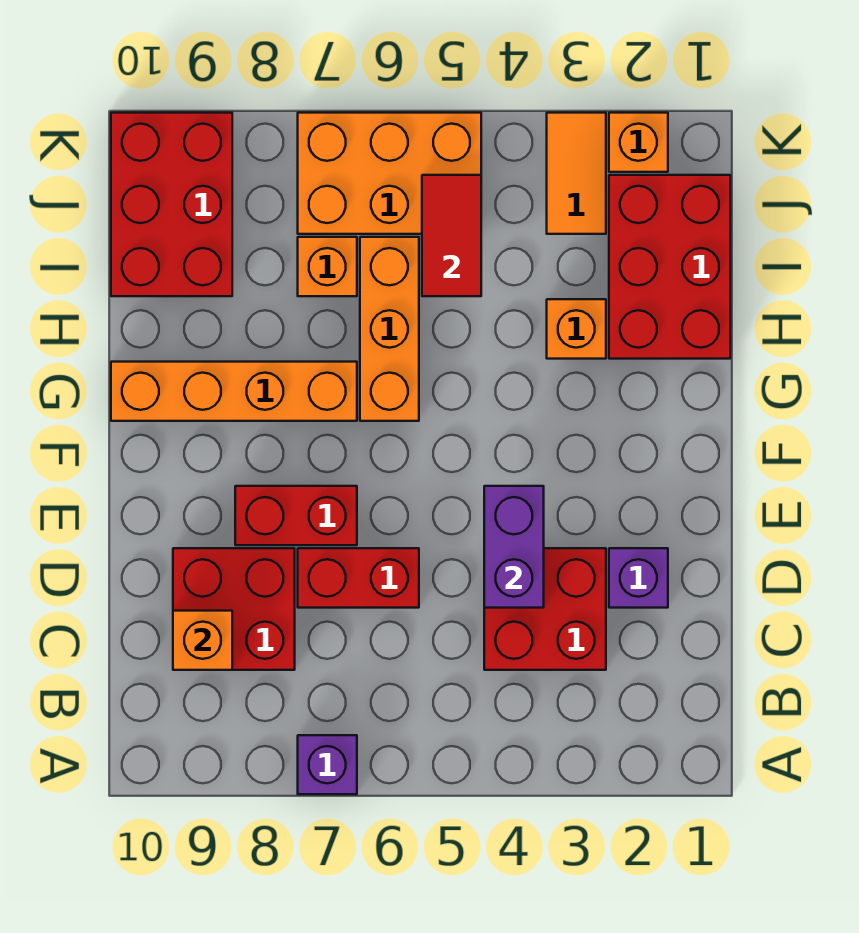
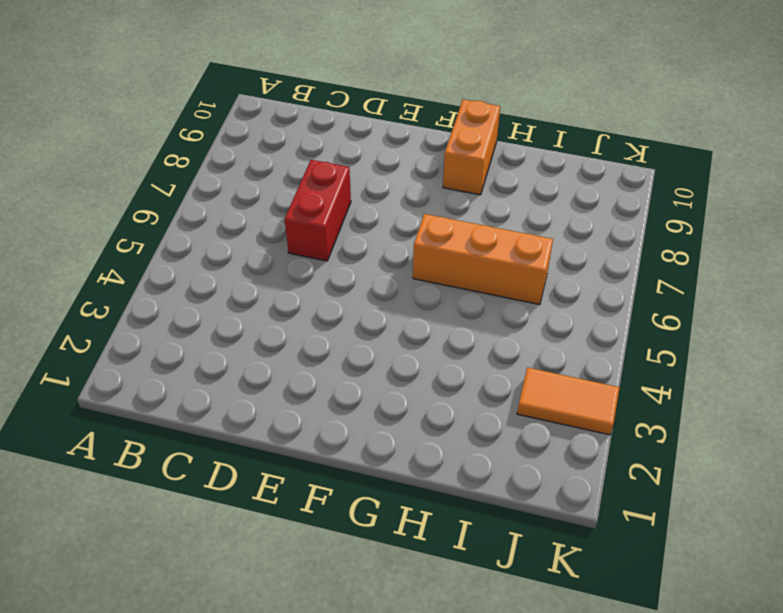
orange brick G9:G10 level 1 -> orange brick G7:G10 level 1
none -> purple brick A7 level 1
none -> red brick C3:D4 level 1
none -> red brick C8:D9 level 1

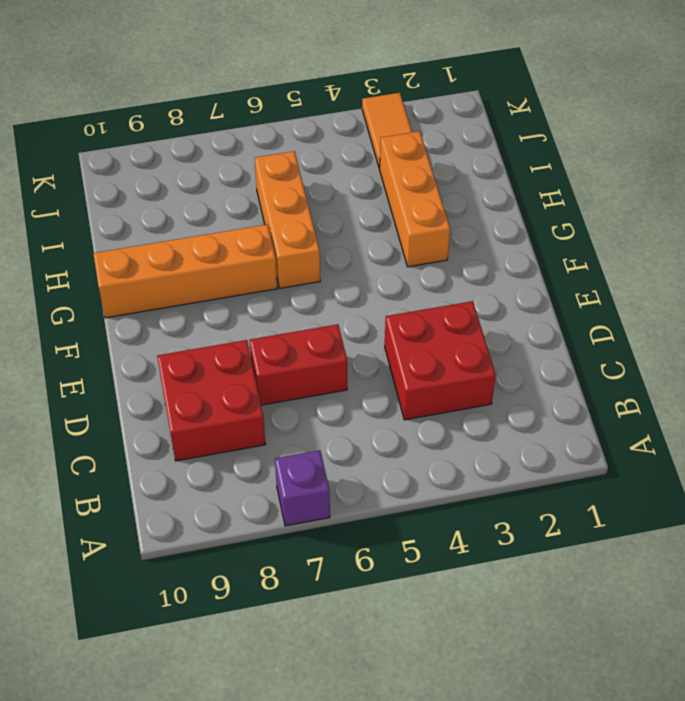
orange brick G3:I3 level 1 -> orange brick H3 level 1
none -> purple brick D2 level 1
none -> red brick E7:E8 level 1
none -> red brick H1:J2 level 1

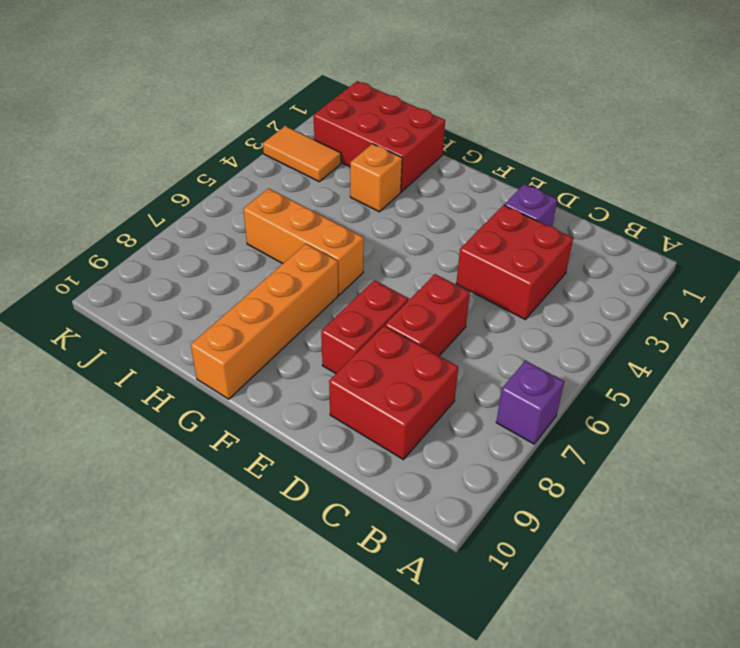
none -> orange brick I7 level 1
none -> red brick I9:K10 level 1
none -> orange brick J5:K7 level 1

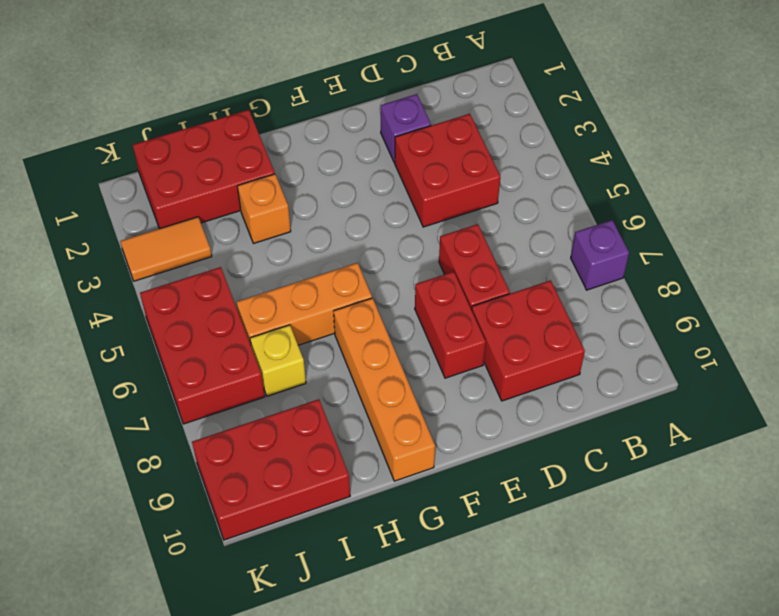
yellow brick I7 level 1 -> orange brick I7 level 1
red brick J5:K7 level 1 -> orange brick J5:K7 level 1
none -> orange brick K2 level 1
none -> orange brick C9 level 2
none -> purple brick D4:E4 level 2

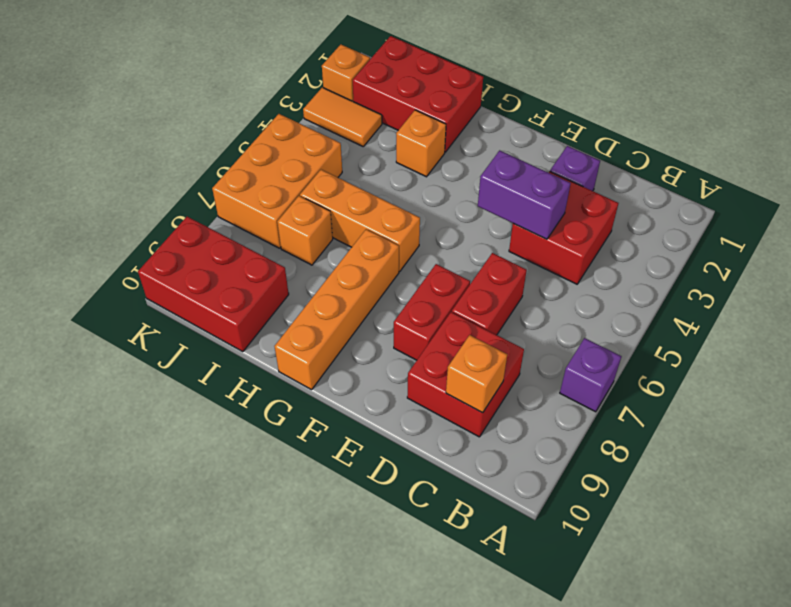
none -> red tile I5:J5 level 2

